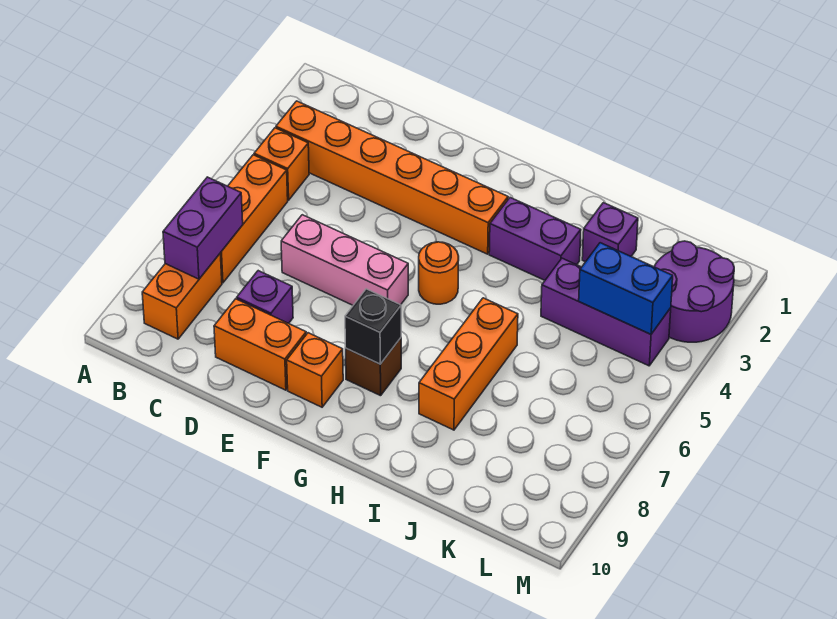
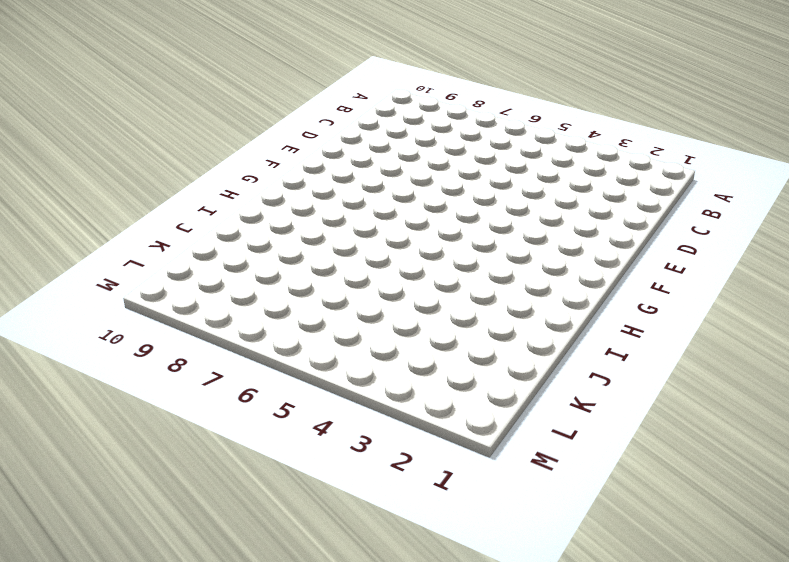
none -> orange brick B3:G3 level 1
none -> orange brick B4 level 1
none -> orange brick B5:B7 level 1

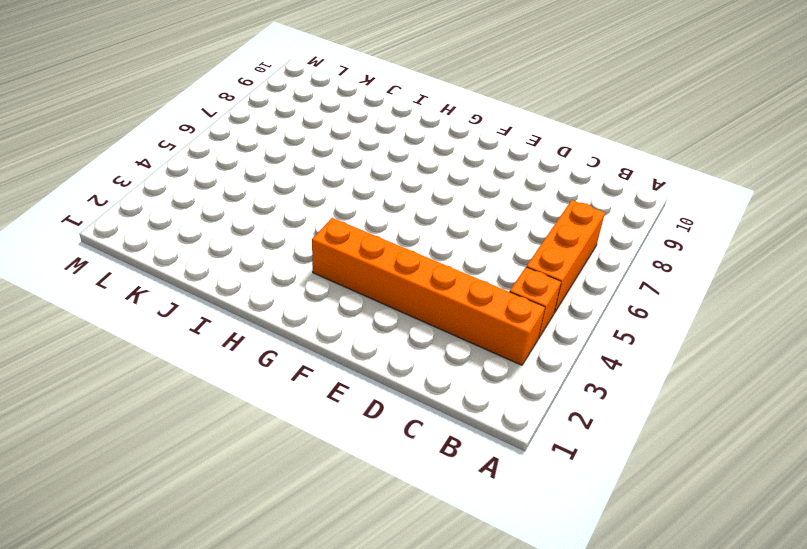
none -> orange brick B8:B9 level 1
none -> pink brick D6:F6 level 1
none -> purple brick D8 level 1

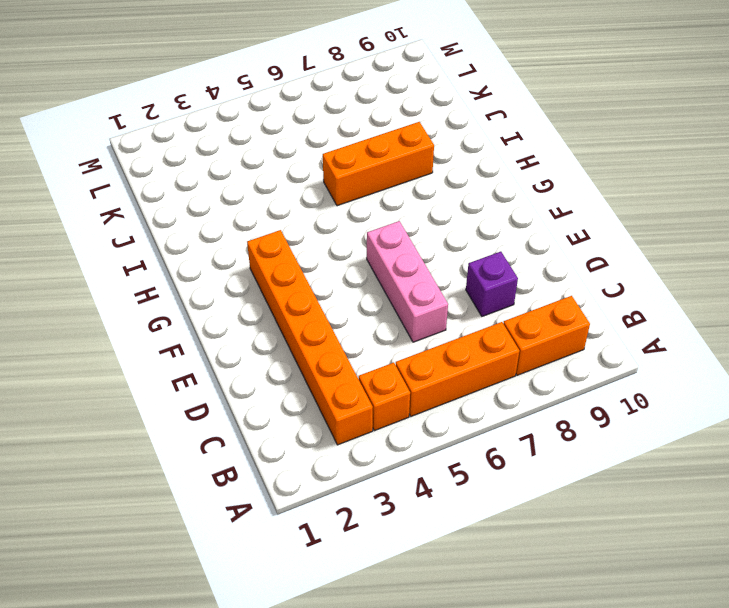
none -> orange brick D9:E9 level 1
none -> orange brick F9 level 1
none -> orange round brick G5 level 1

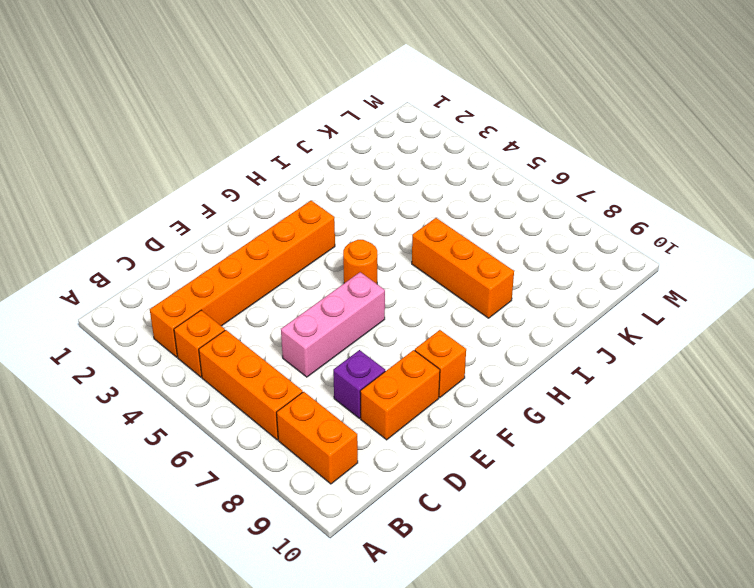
none -> brown brick G8 level 1
none -> purple brick H3:I3 level 1
none -> purple brick J2 level 1

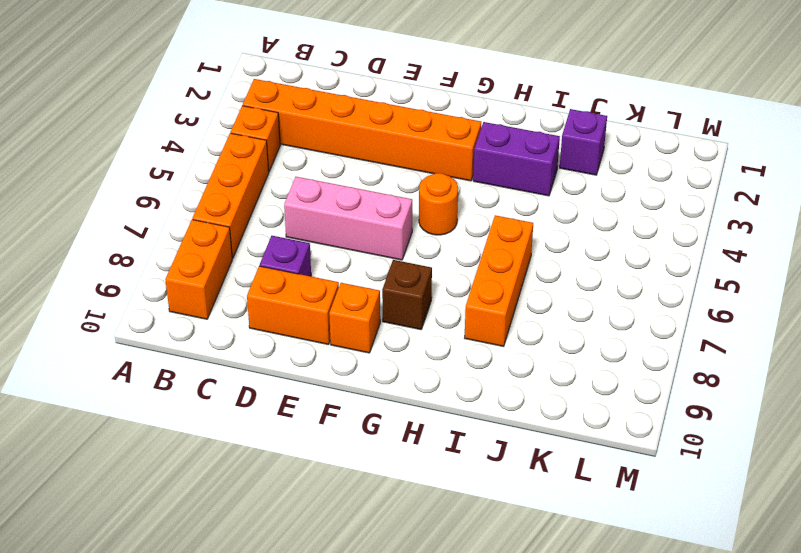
none -> purple brick J4:L4 level 1
none -> purple round brick L2:M3 level 1
none -> purple brick B7:B8 level 2

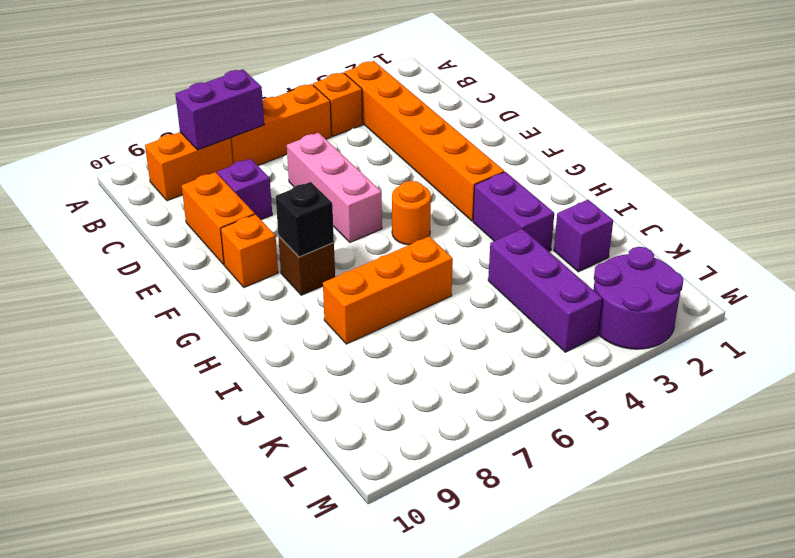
none -> blue brick K4:L4 level 2

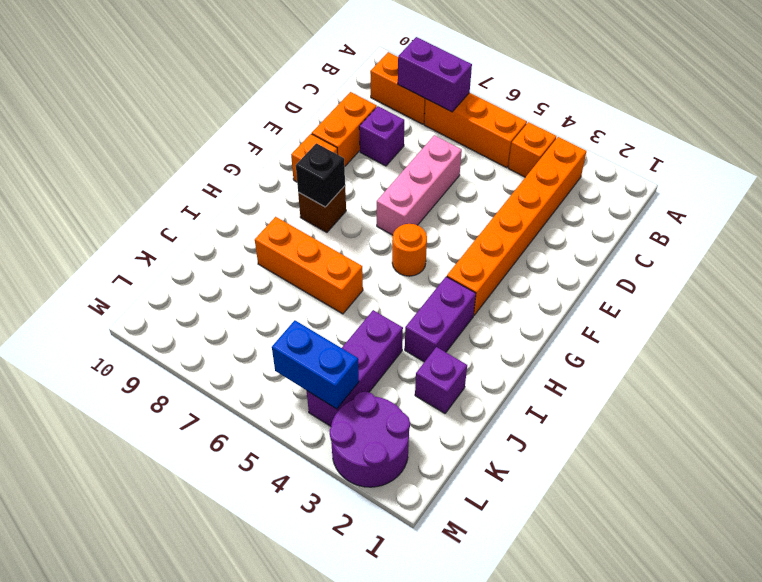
blue brick L4:L5 level 2 -> blue brick K4:L4 level 2

